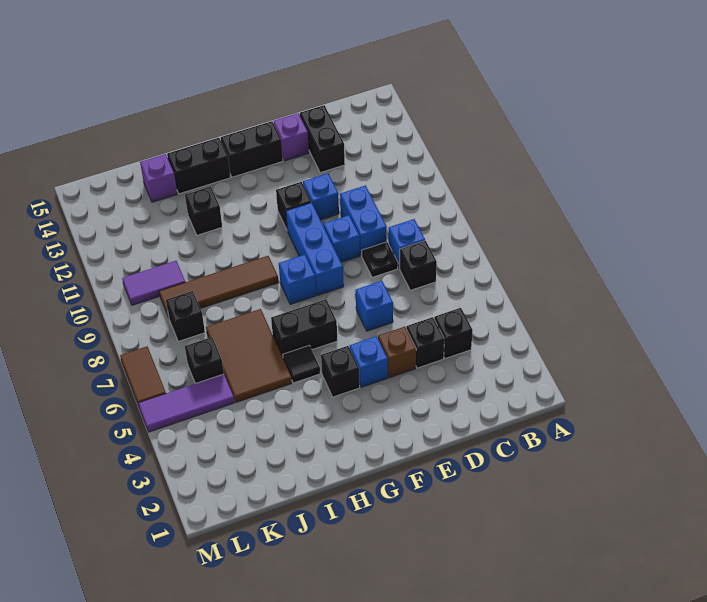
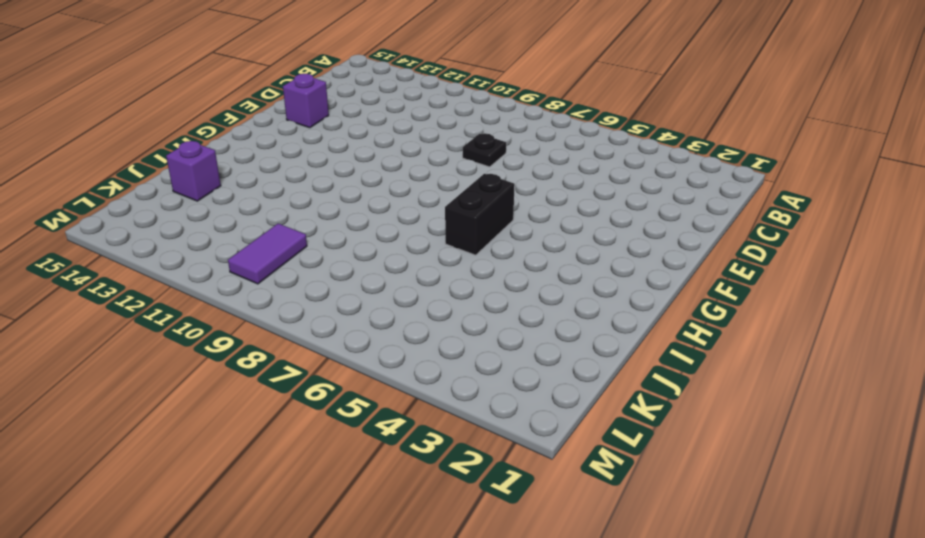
none -> black brick C4 level 1
none -> black brick C7 level 1
none -> blue brick C8 level 1
none -> black brick D4 level 1

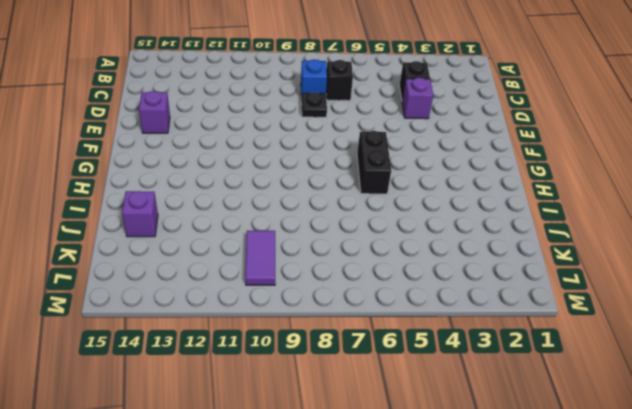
purple brick D4 level 1 -> black brick D4 level 1
none -> blue brick D9:D10 level 1
none -> black brick D13:D14 level 1
none -> brown brick E4 level 1
none -> blue brick E6 level 1

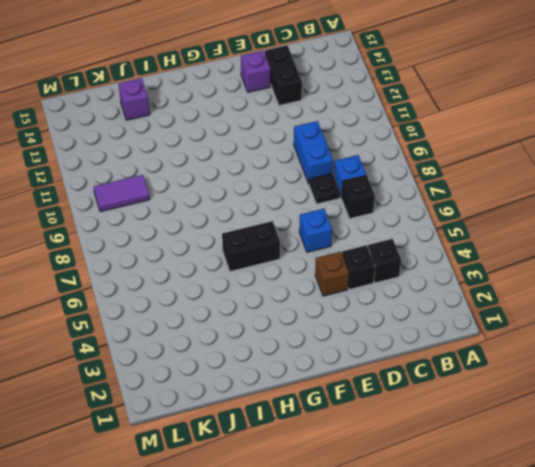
none -> blue brick E9 level 1
none -> blue brick E11 level 1
none -> blue brick F4 level 1
none -> blue brick F8:F10 level 1

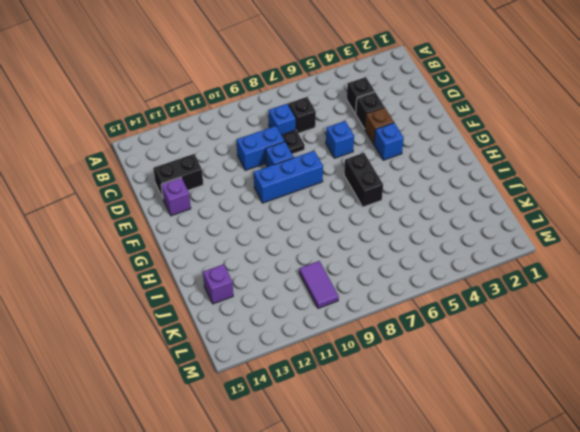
none -> blue brick E11 level 1
none -> black brick F11 level 1
none -> black brick F14:G14 level 1
none -> black brick G4 level 1

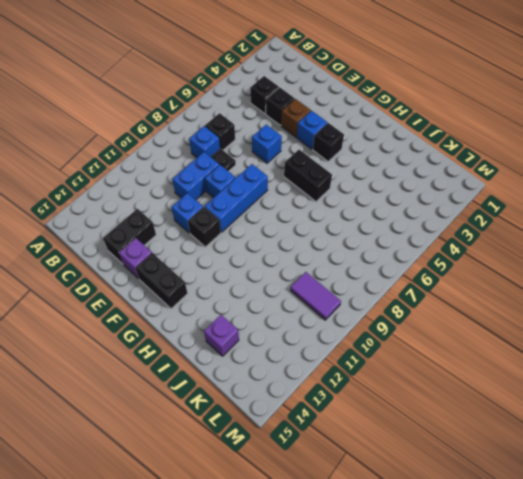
none -> blue brick G8 level 1
none -> black tile H5 level 1
none -> brown tile H9:K9 level 1
none -> black brick H14:I14 level 1

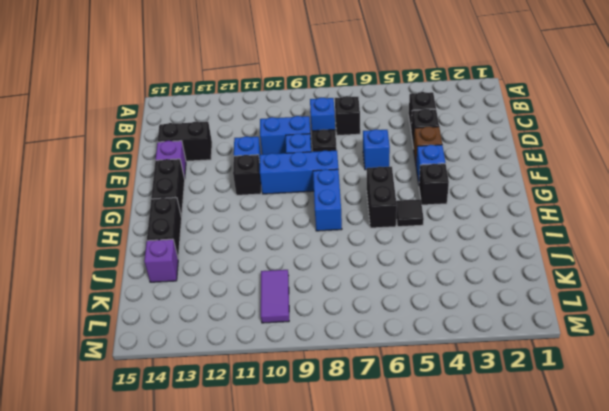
blue brick G8:H8 level 1 -> blue brick G8 level 1
none -> brown tile H9:K9 level 1
none -> brown tile I5:J7 level 1
none -> black brick I12 level 1
none -> purple tile K5:M5 level 1

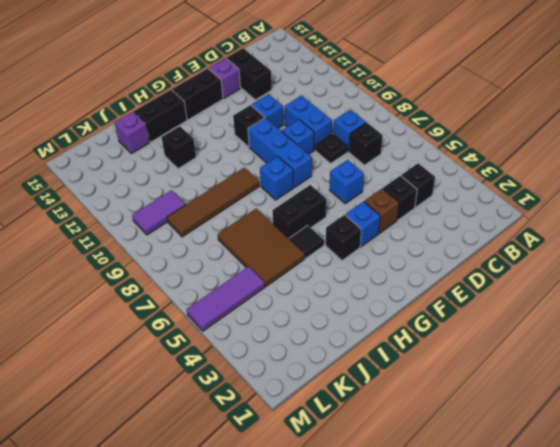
none -> black brick K6 level 1
none -> black brick K8 level 1
none -> brown tile M6:M7 level 1

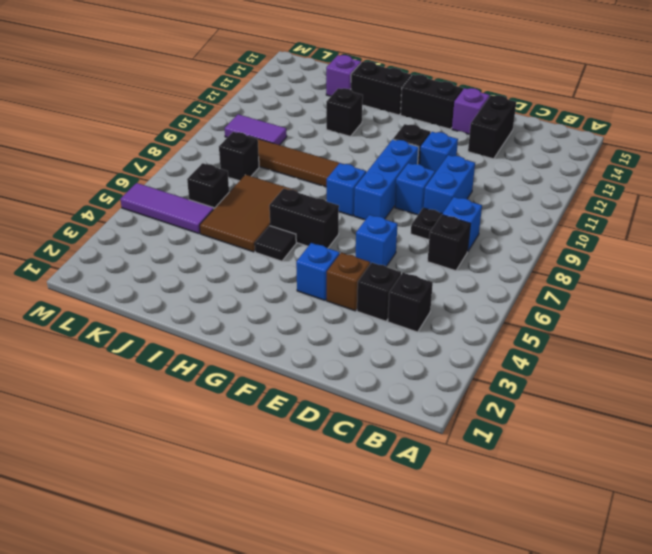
none -> black brick G4 level 1
none -> brown tile M6:M7 level 1

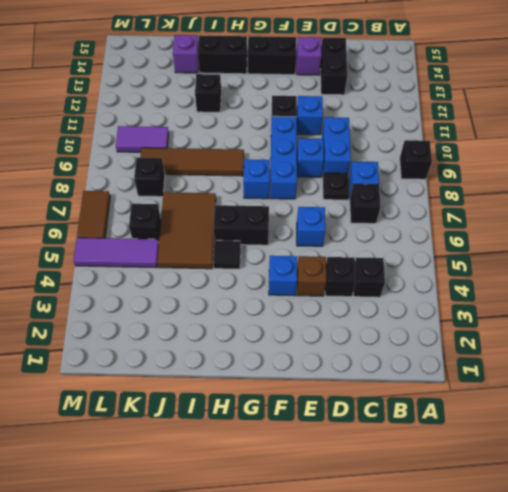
black brick A9 level 1 -> black brick G4 level 1

